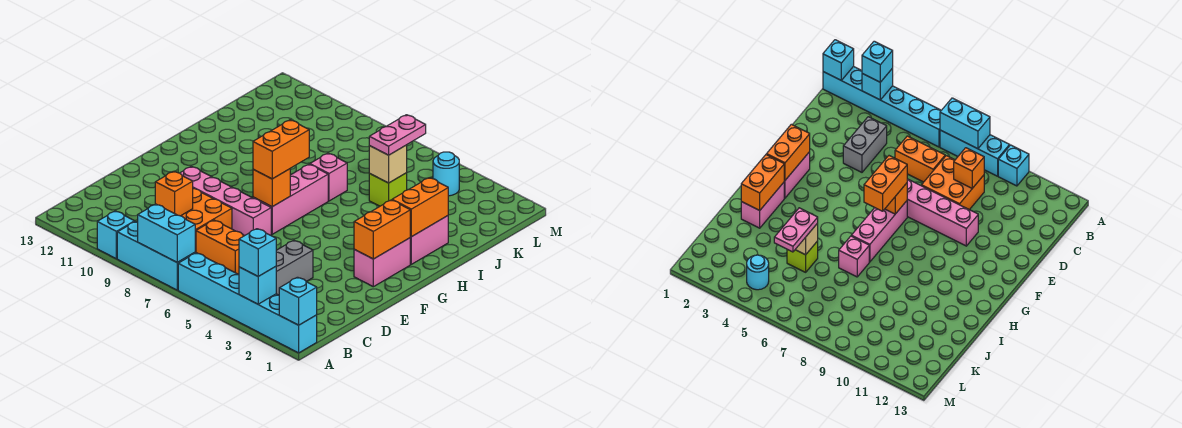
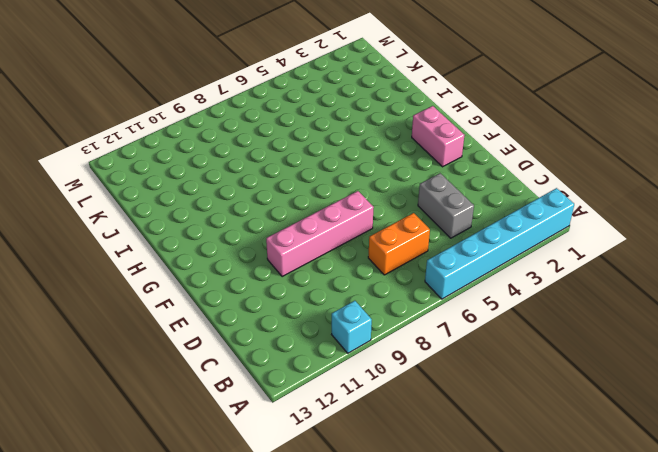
none -> cyan brick A7:A9 level 1
none -> orange brick C8:D9 level 1
none -> pink brick F7:H7 level 1

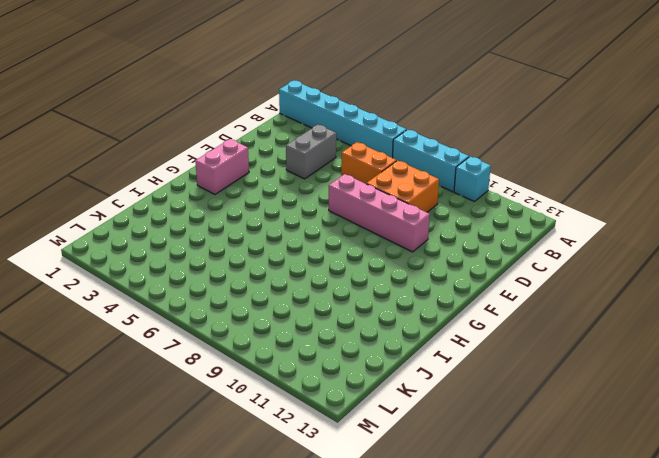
none -> pink brick F7:H7 level 1
none -> pink brick H2:I2 level 1
none -> pink brick I7 level 1

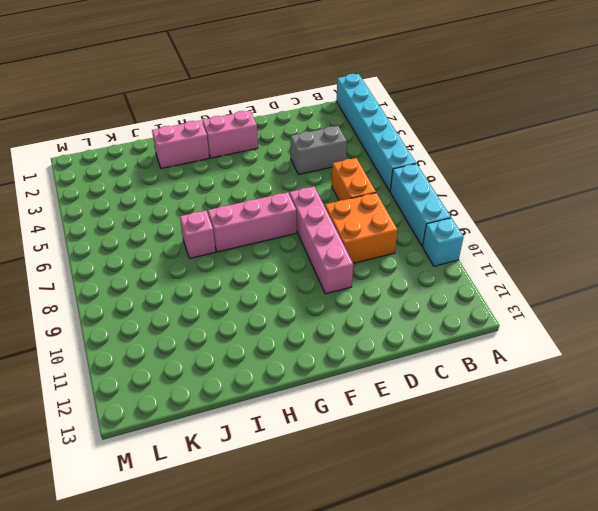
none -> lime brick J5 level 1
none -> cyan round brick L4 level 1
none -> cyan brick A1 level 2

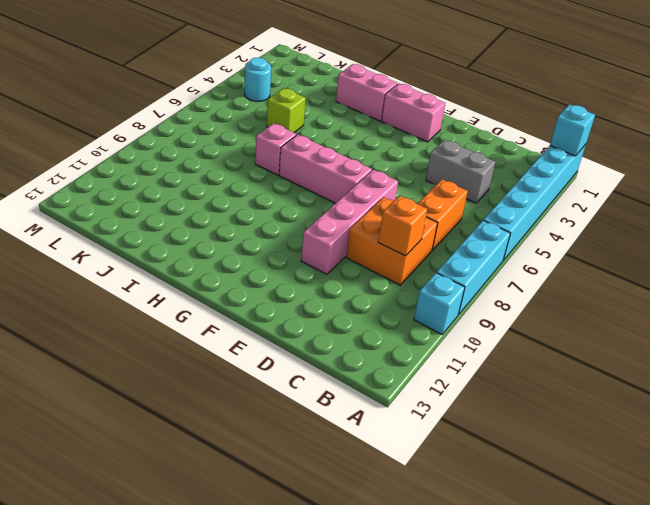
none -> cyan brick A3 level 2
none -> cyan brick A7:A8 level 2
none -> orange brick F2:G2 level 2

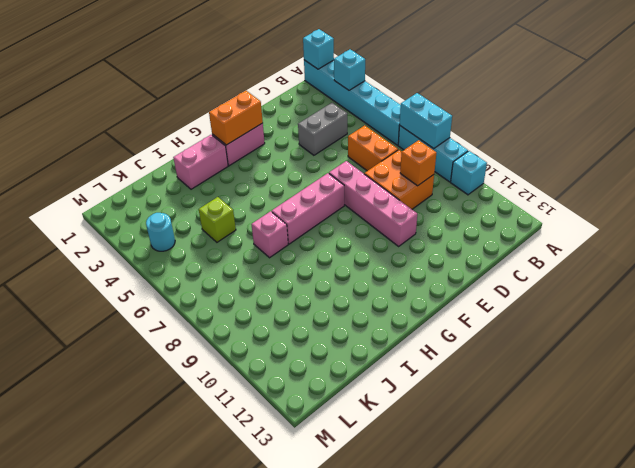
none -> orange brick F7 level 2
none -> orange brick H2:I2 level 2
none -> tan brick J5 level 2

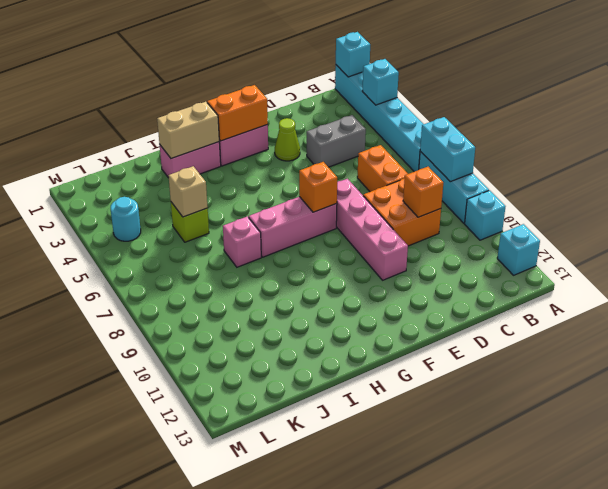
cyan brick A12 level 1 -> cyan brick A3 level 3
lime cone E3 level 1 -> none
tan brick H2:I2 level 2 -> orange brick H2:I2 level 2
none -> orange brick F7:G7 level 3
none -> pink plate J5:K5 level 3

